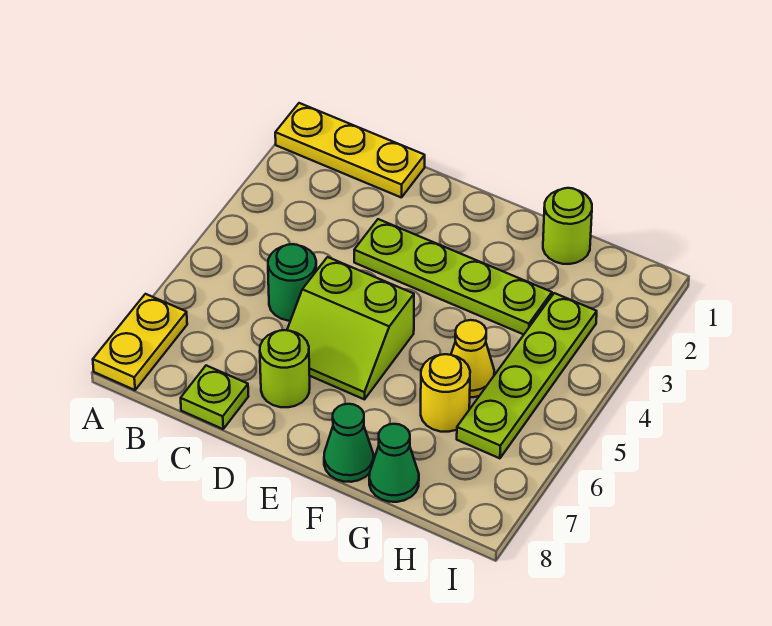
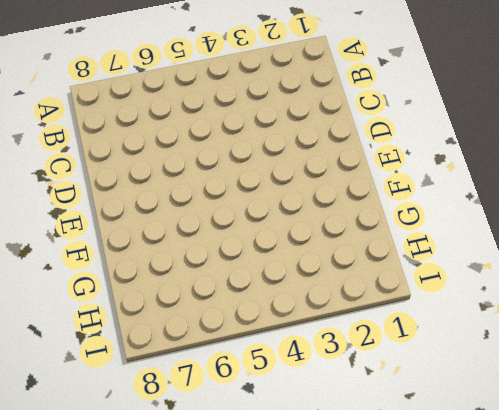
none -> yellow plate A1:C1 level 1
none -> yellow plate A7:A8 level 1
none -> green round brick C5 level 1

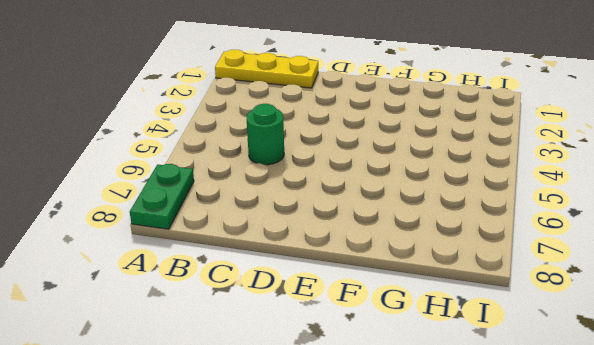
green plate A7:A8 level 1 -> yellow plate A7:A8 level 1
none -> lime plate C8 level 1
none -> lime plate D3:G3 level 1
none -> lime slope D5:E6 level 1 top 5

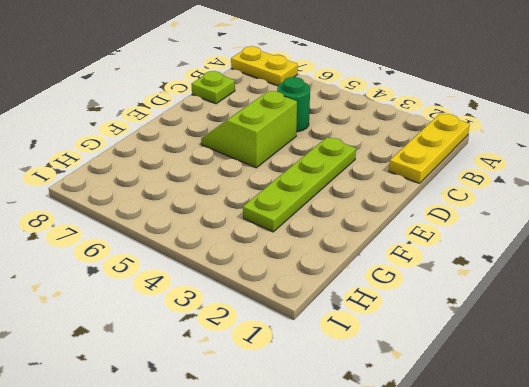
none -> lime round brick D7 level 1
none -> green cone F8 level 1
none -> lime round brick G1 level 1

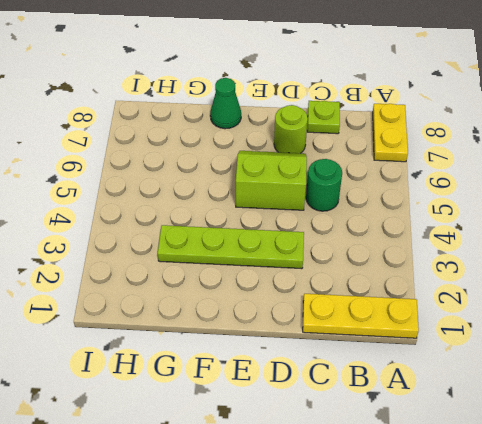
none -> lime round brick G1 level 1
none -> yellow cone G5 level 1
none -> yellow round brick G6 level 1

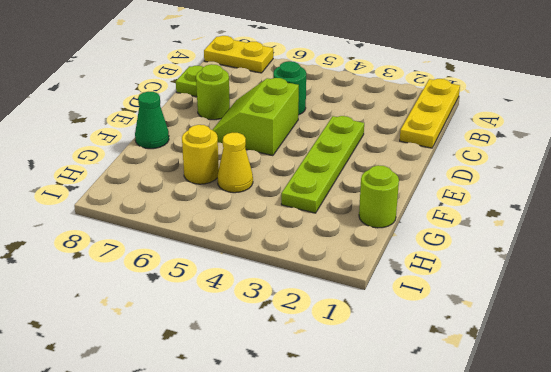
none -> green cone G8 level 1
none -> lime plate H3:H6 level 1

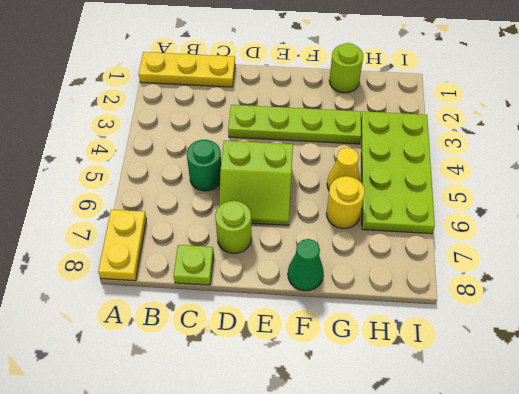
lime plate H3:I6 level 1 -> lime plate H3:H6 level 1
none -> green cone G8 level 1

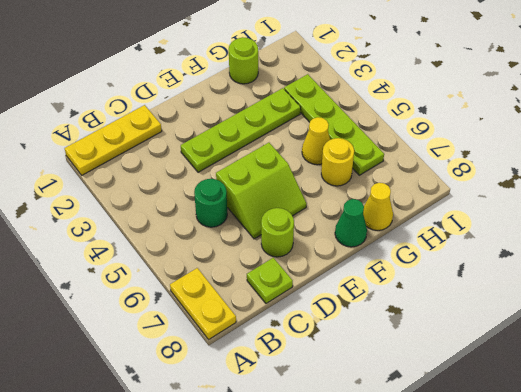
yellow cone G8 level 1 -> green cone G8 level 1

